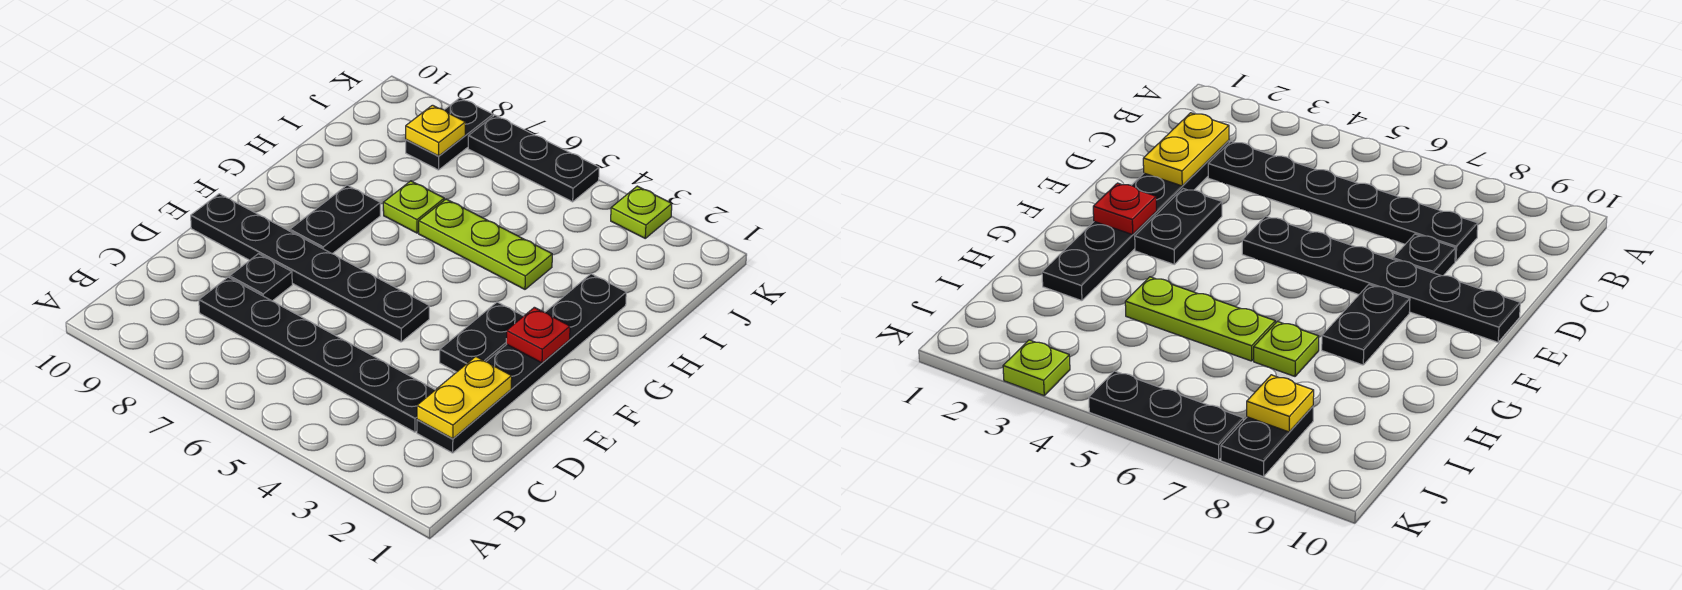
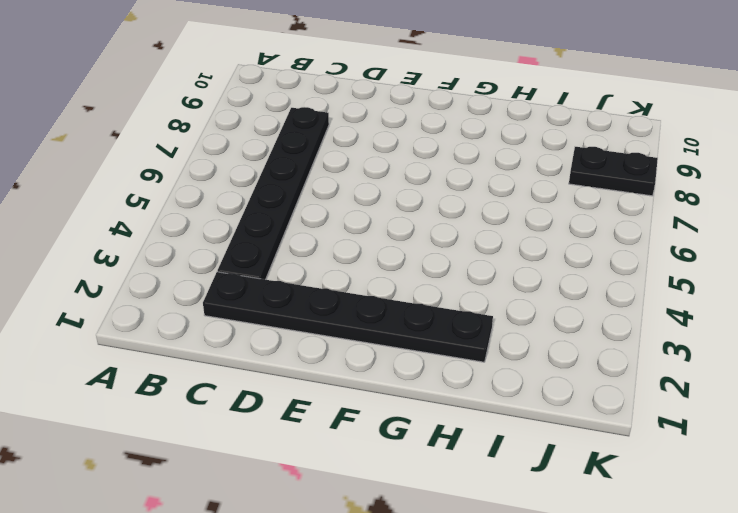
none -> black plate D8 level 1
none -> black plate E3:F3 level 1
none -> black plate E5:E10 level 1

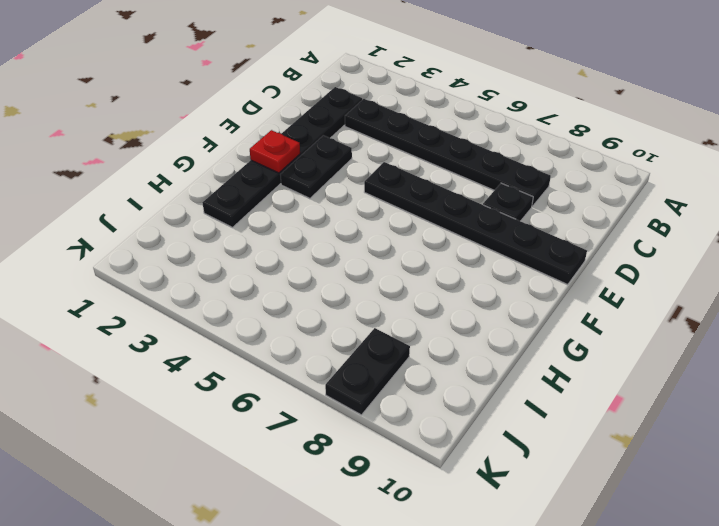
none -> black plate F8:G8 level 1
none -> lime plate H4:H6 level 1
none -> lime plate H7 level 1

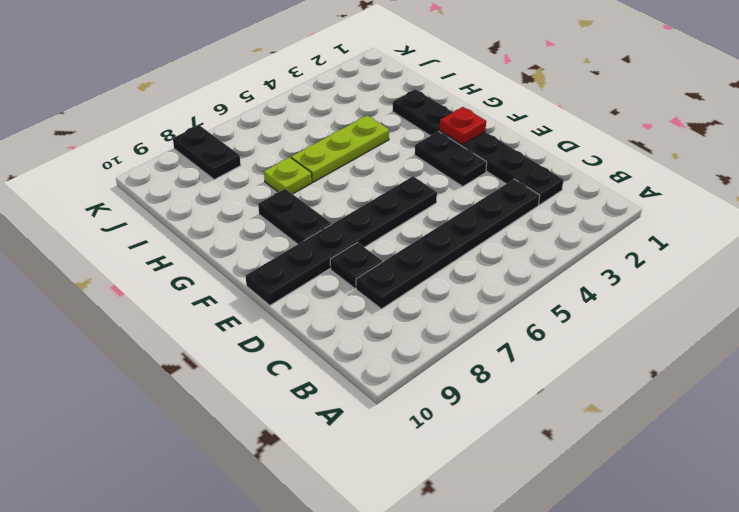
none -> lime plate K3 level 1
none -> black plate K5:K7 level 1
none -> yellow plate C2:D2 level 2

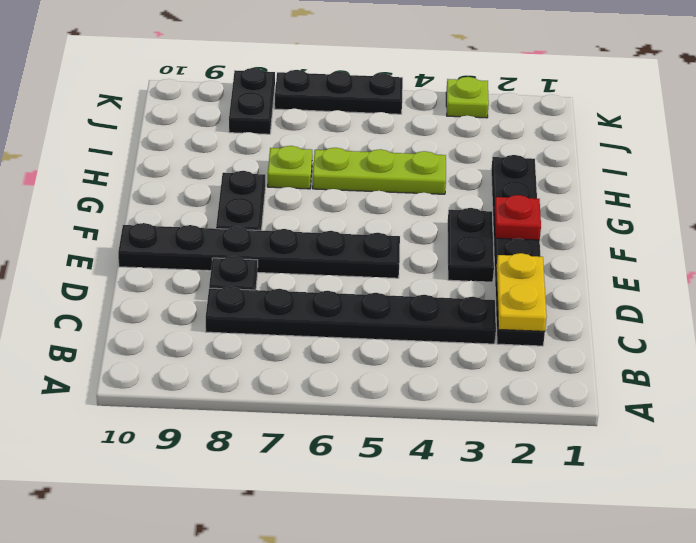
none -> yellow plate J8 level 2

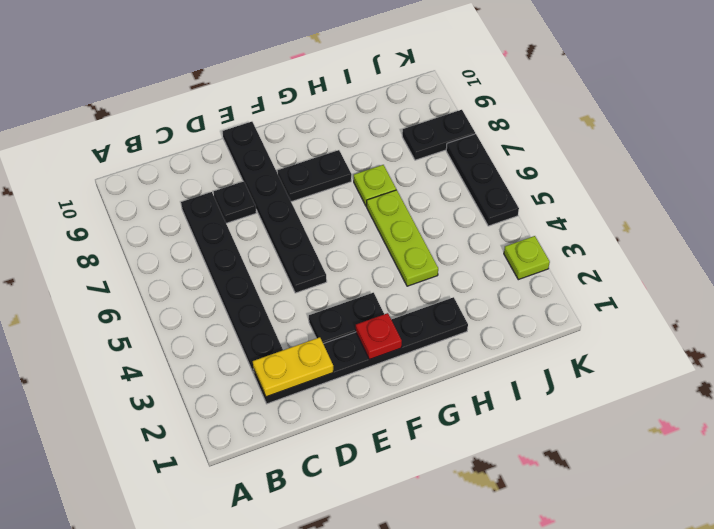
none -> yellow plate J8 level 2

